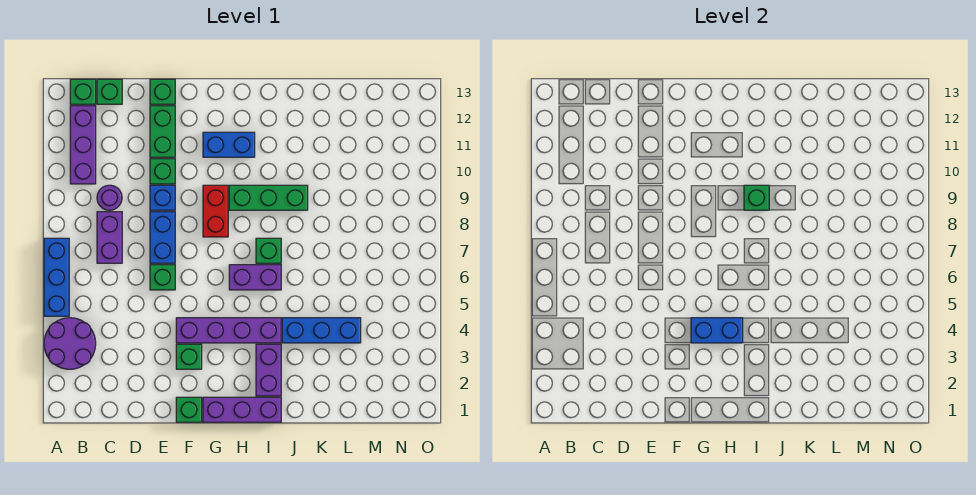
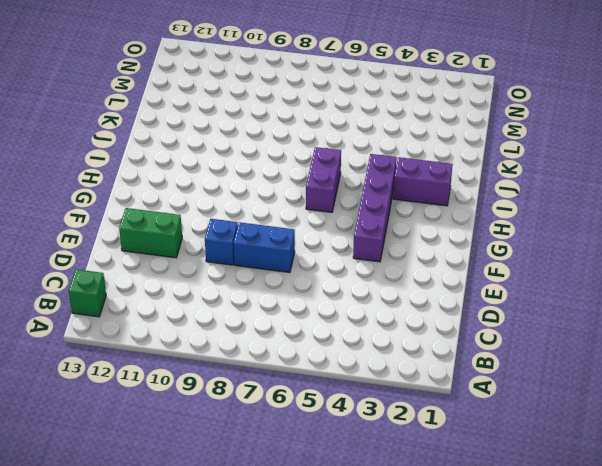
none -> purple round brick A3:B4 level 1
none -> blue brick A5:A7 level 1
none -> purple brick B10:B12 level 1

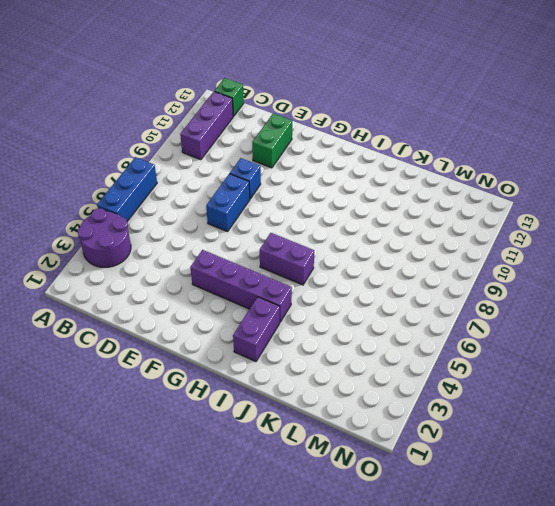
none -> purple brick C7:C8 level 1
none -> purple round brick C9 level 1
none -> green brick C13 level 1

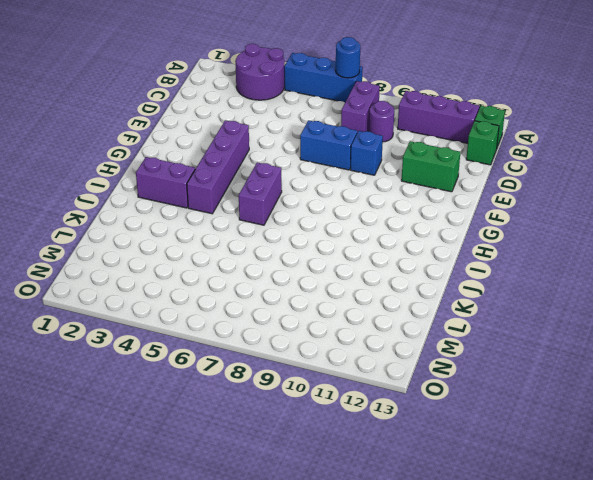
blue round brick A7 level 2 -> none
purple brick B8:C8 level 1 -> purple brick C7:C8 level 1
none -> green brick E6 level 1
none -> green brick E10 level 1
none -> green brick E13 level 1

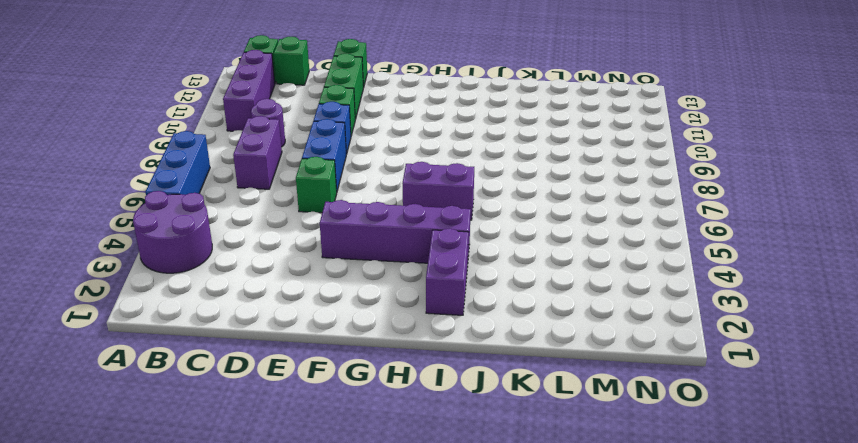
none -> green brick F1 level 1
none -> green brick F3 level 1
none -> purple brick G1:I1 level 1

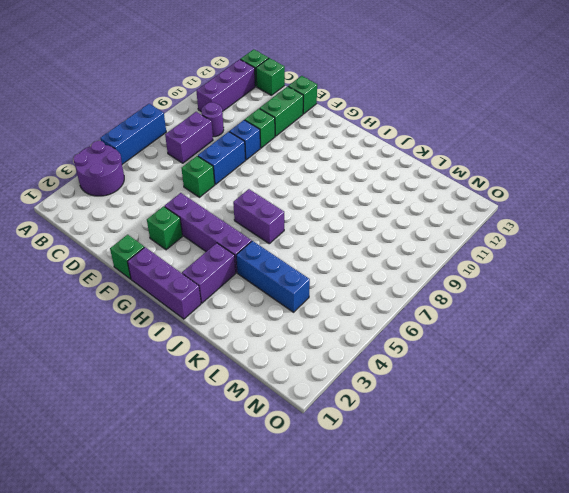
none -> red brick G8:G9 level 1
none -> blue brick G11:H11 level 1
none -> green brick H9:J9 level 1

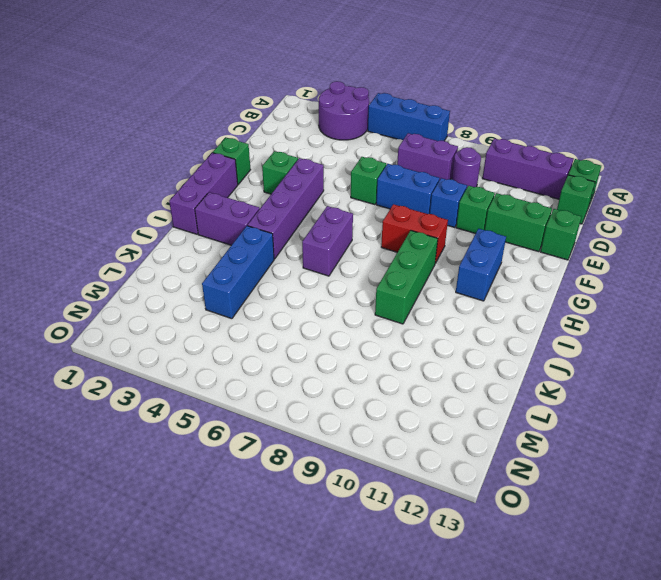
none -> green brick I7 level 1
none -> blue brick G4:H4 level 2
none -> green brick I9 level 2

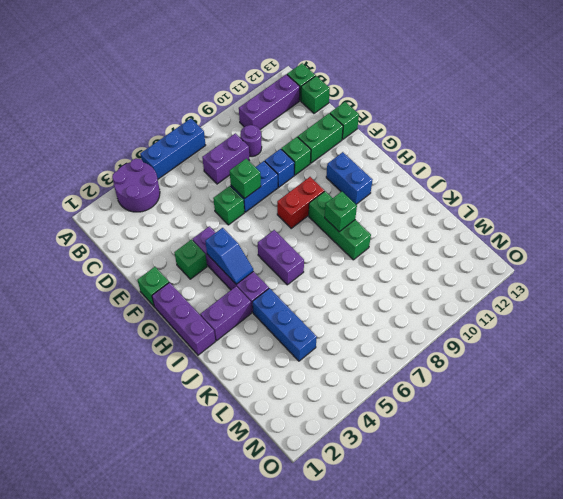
green brick E7 level 2 -> green brick I7 level 1
blue slope G4:H4 level 2 top G -> blue brick G4:H4 level 2

